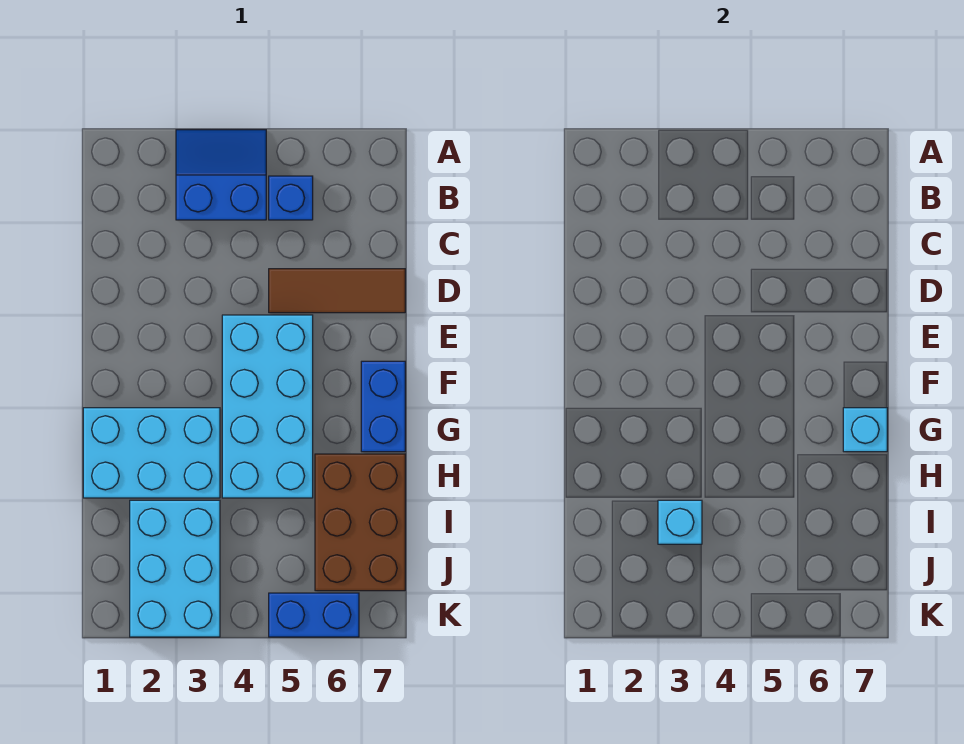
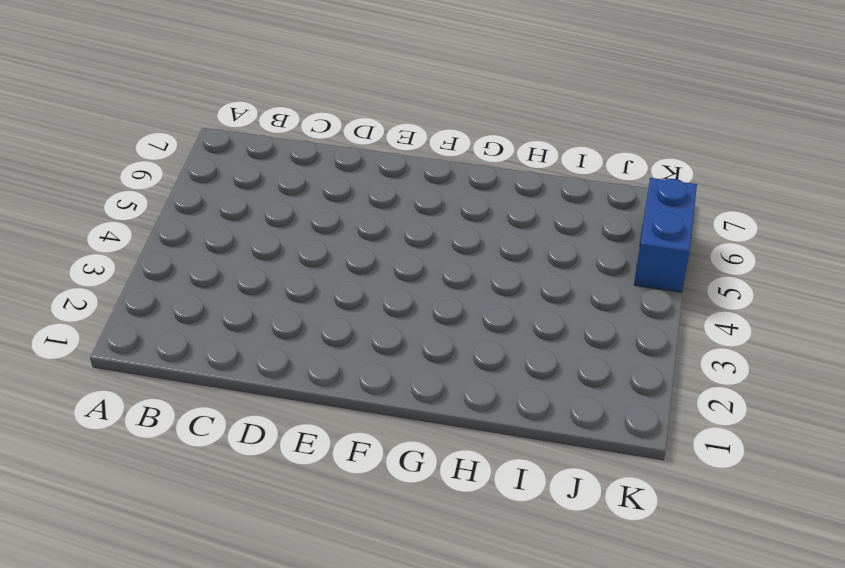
none -> blue slope A3:B4 level 1 top B
none -> blue brick B5 level 1

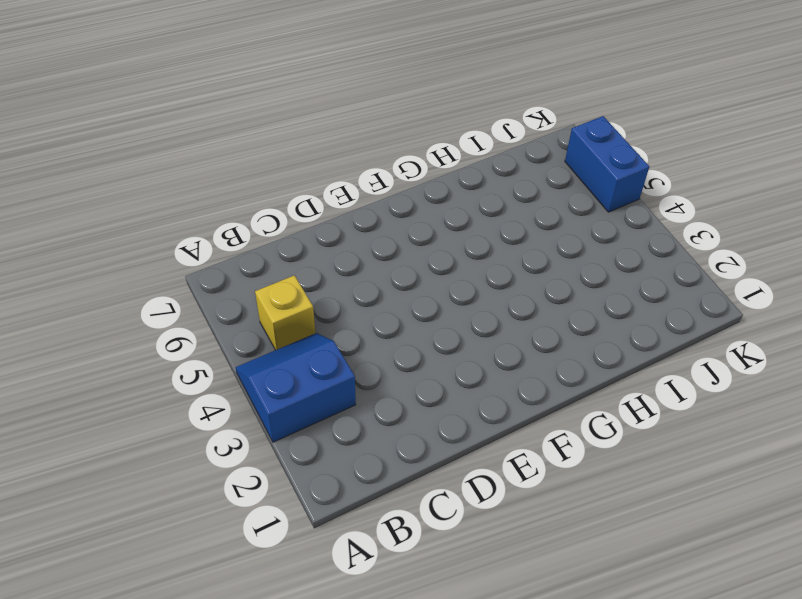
blue slope A3:B4 level 1 top 3 -> blue slope A3:B4 level 1 top B
yellow brick B5 level 1 -> blue brick B5 level 1
none -> brown tile D5:D7 level 1
none -> cyan brick E4:H5 level 1

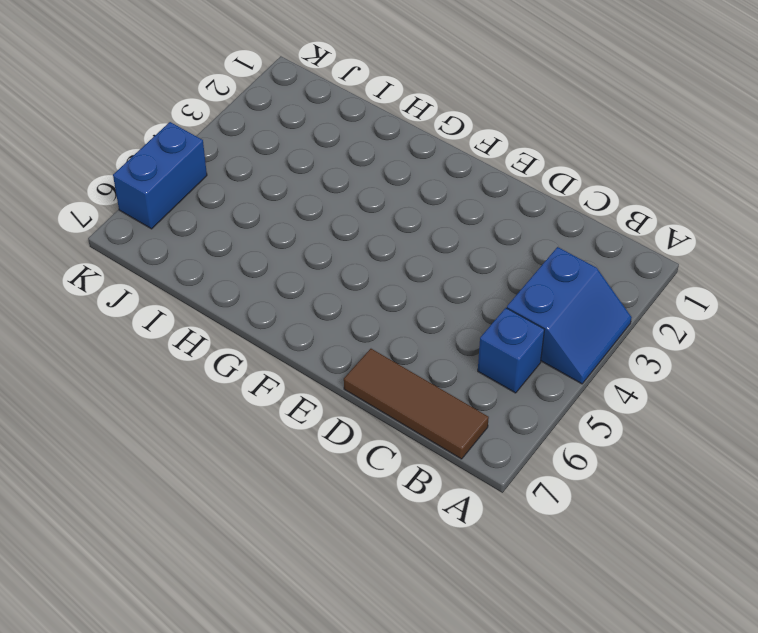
brown tile B7:D7 level 1 -> brown tile D5:D7 level 1
none -> cyan brick E4:H5 level 1
none -> blue brick F7:G7 level 1

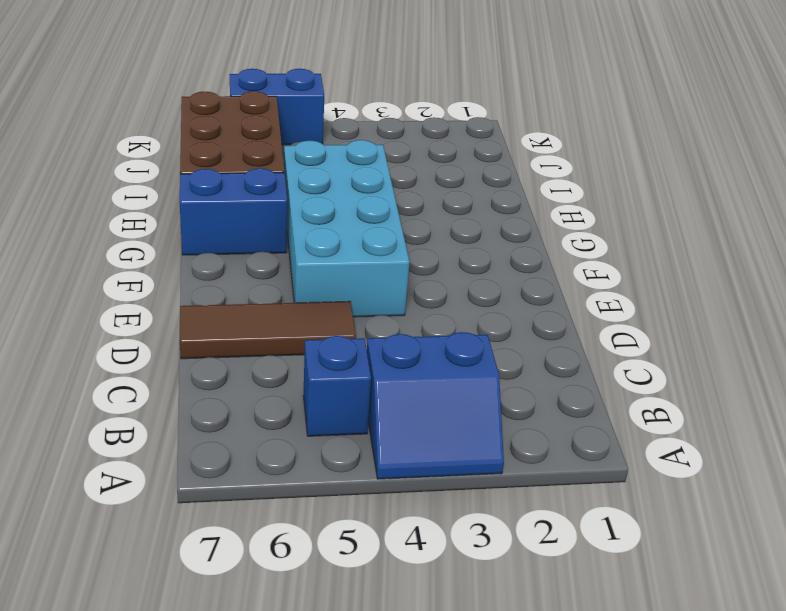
blue brick G6:G7 level 1 -> blue brick F7:G7 level 1
none -> cyan brick G1:H3 level 1
none -> cyan brick I2:K3 level 1

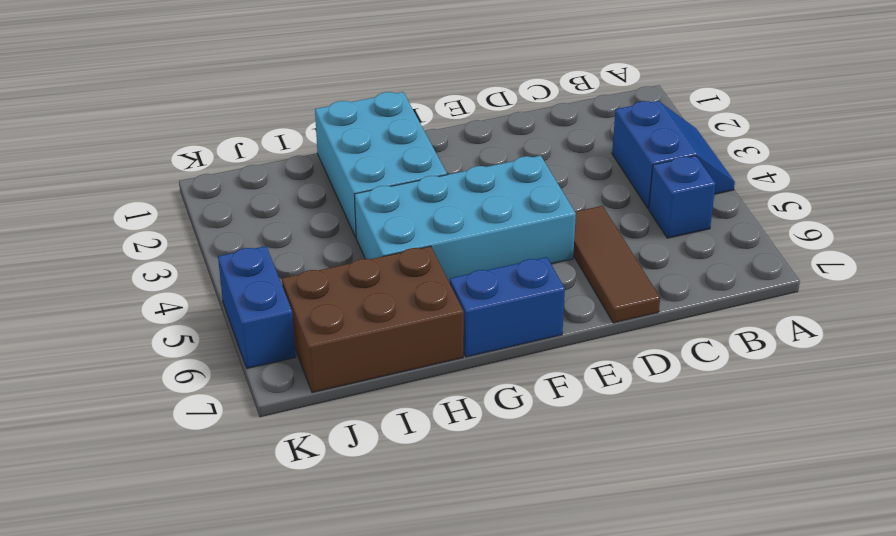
none -> cyan brick I2:K3 level 1
none -> cyan brick G7 level 2

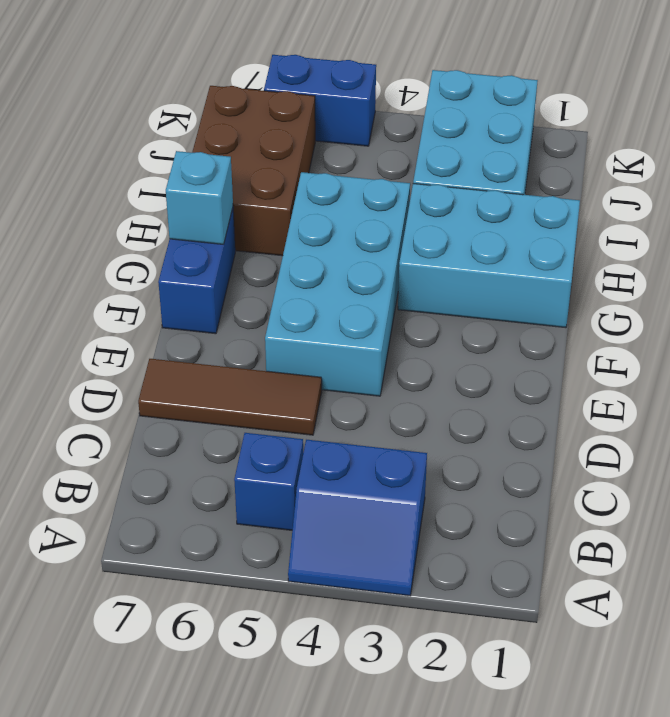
none -> cyan brick I3 level 2

